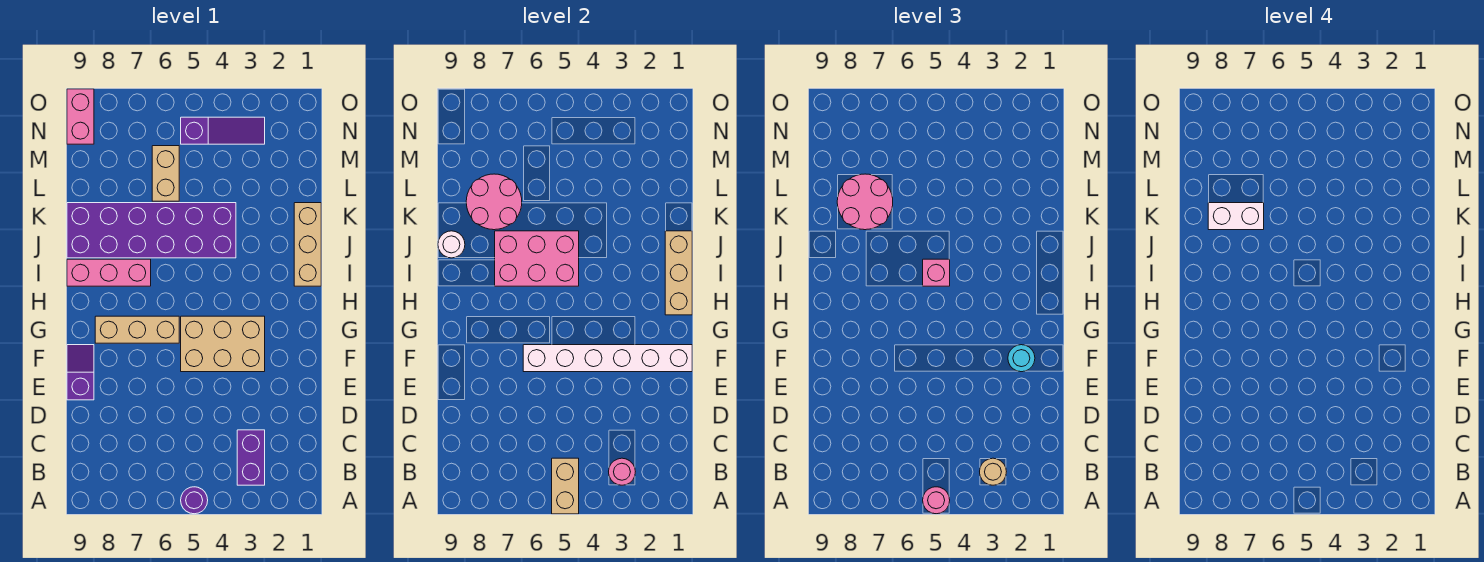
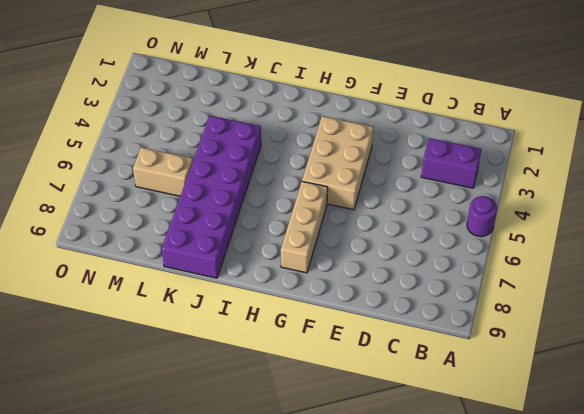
none -> purple slope E9:F9 level 1 top E
none -> tan brick I1:K1 level 1
none -> pink brick I7:I9 level 1

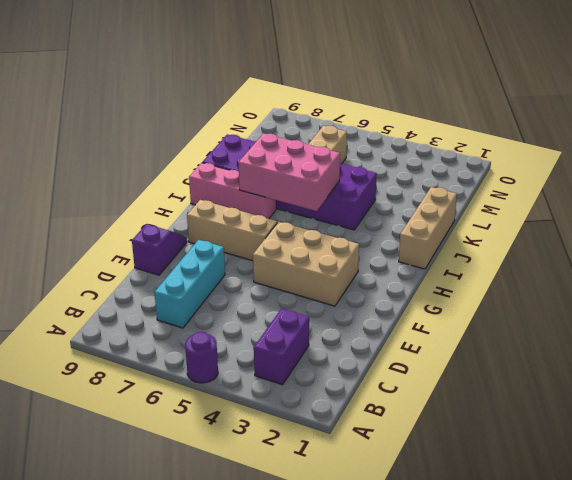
cyan brick C7:E7 level 1 -> none
none -> purple slope N3:N5 level 1 top 5
none -> pink brick N9:O9 level 1
none -> tan brick A5:B5 level 2

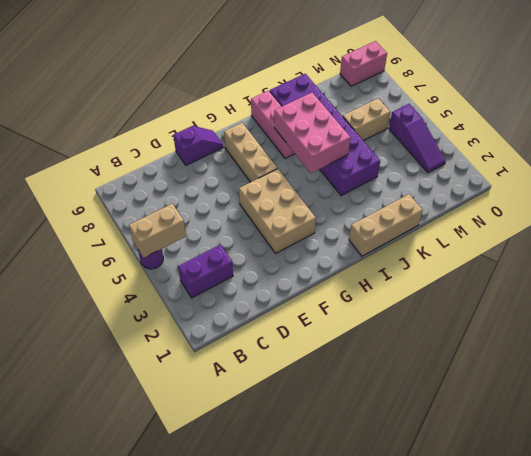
none -> pink round brick B3 level 2
none -> white brick F1:F6 level 2
none -> tan brick H1:J1 level 2

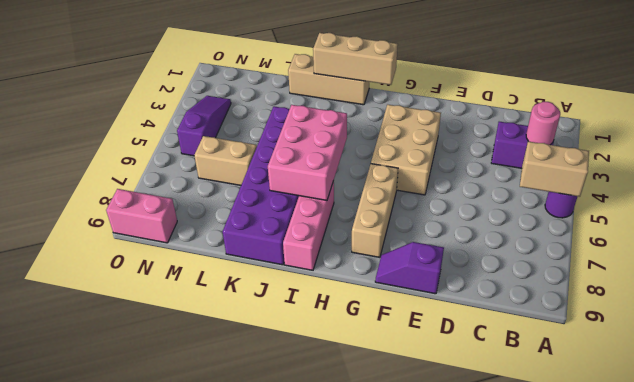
none -> white brick F1:F6 level 2
none -> white round brick J9 level 2
none -> pink round brick K7:L8 level 2

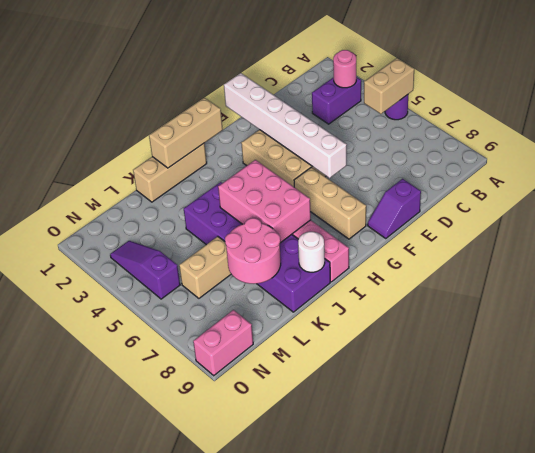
none -> pink round brick A5 level 3
none -> tan round brick B3 level 3
none -> cyan round brick F2 level 3

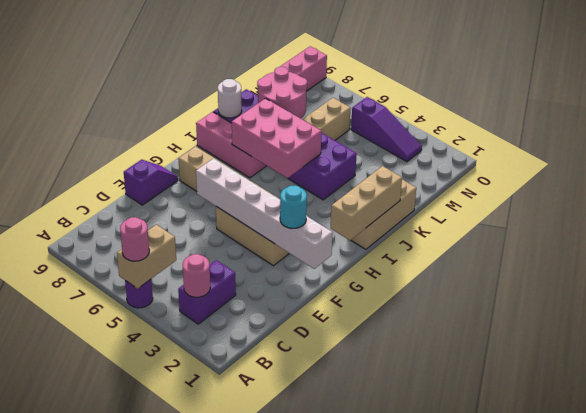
none -> tan round brick B3 level 3
none -> pink brick I5 level 3
none -> pink round brick K7:L8 level 3

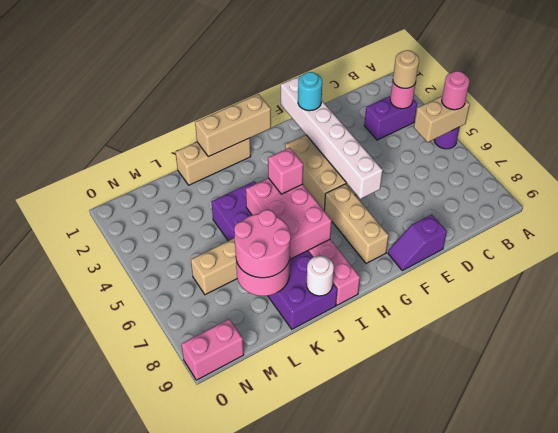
none -> purple slope N3:N5 level 1 top 5
none -> white brick K7:K8 level 4

